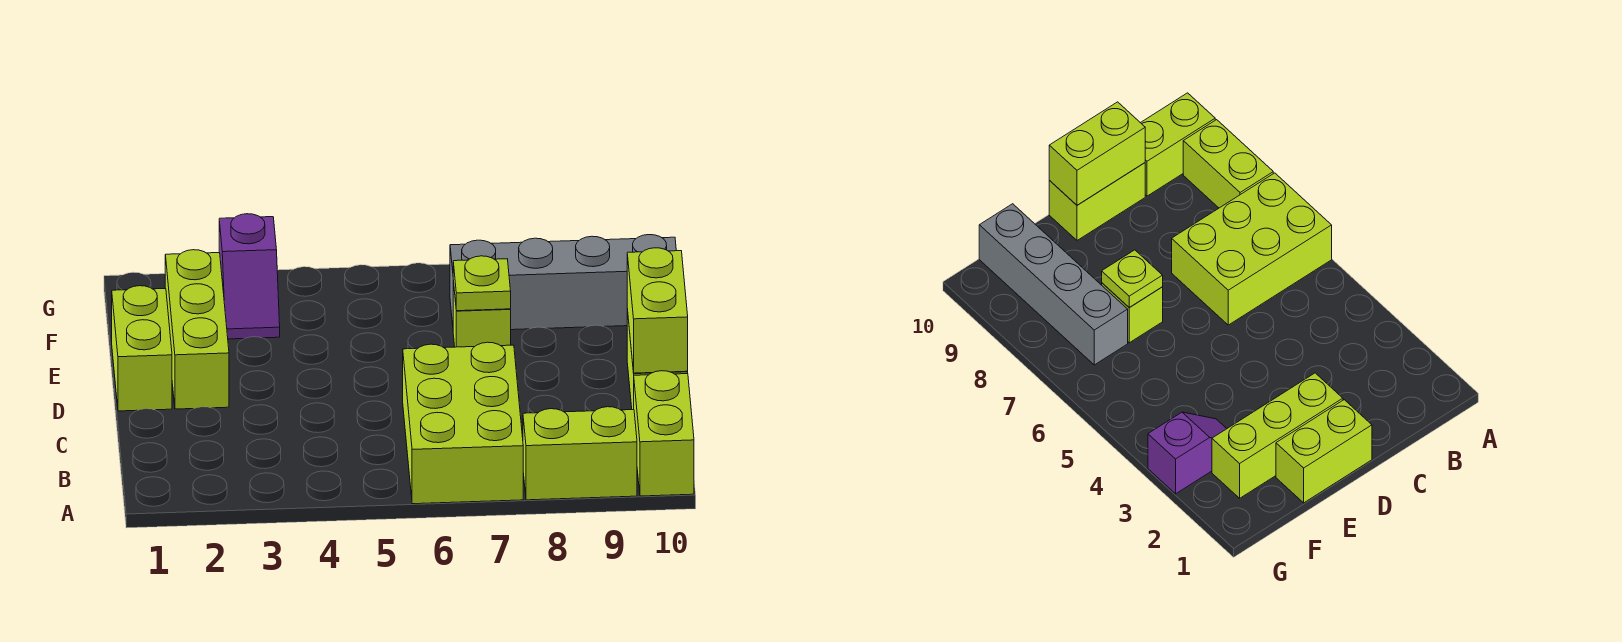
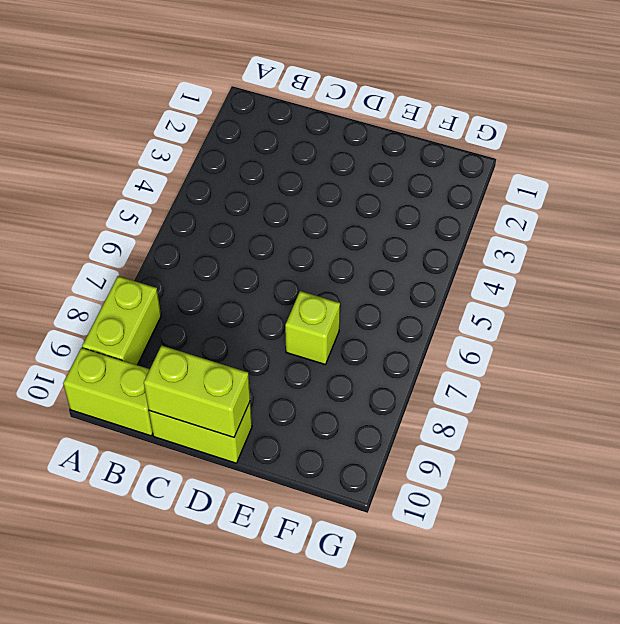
none -> lime brick A6:C7 level 1
none -> lime brick D1:E1 level 1

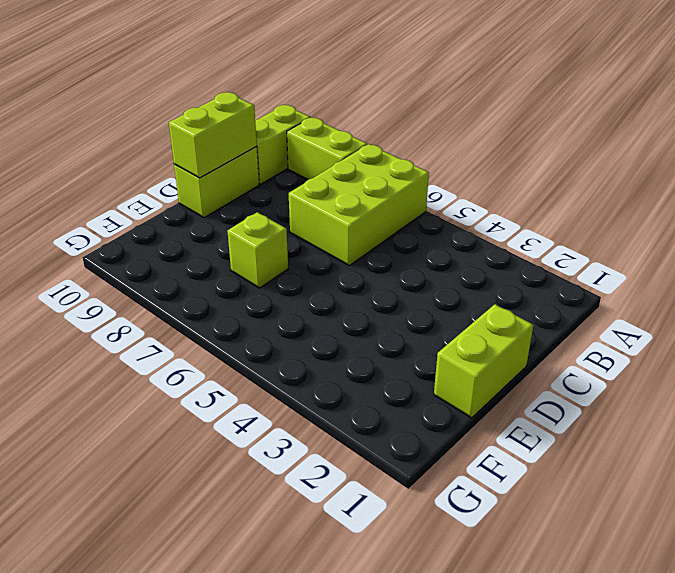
none -> lime brick D2:F2 level 1
none -> purple slope F3:G3 level 1 top G

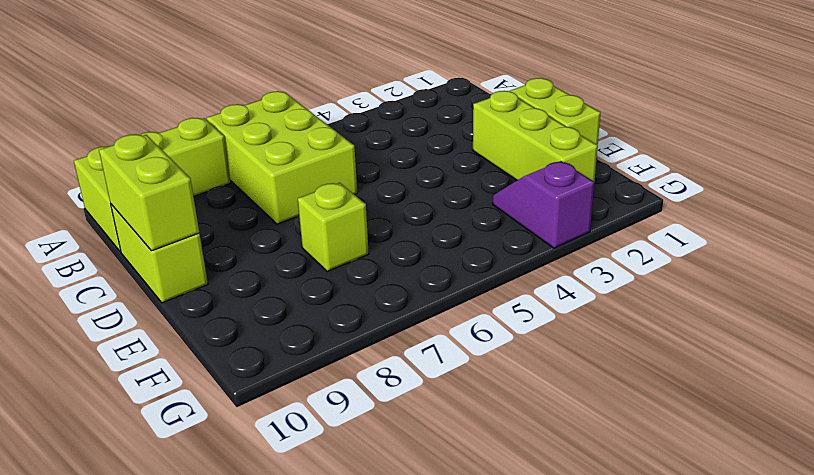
none -> grey brick F7:F10 level 1
none -> lime plate E7 level 2

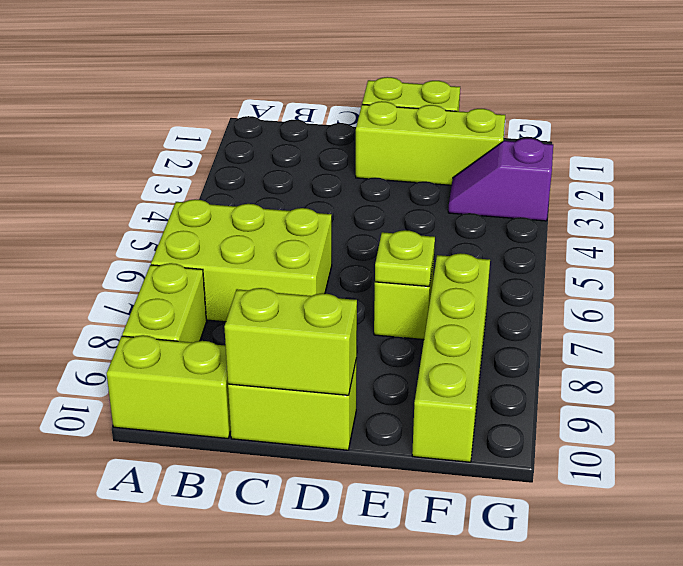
lime brick F7:F10 level 1 -> grey brick F7:F10 level 1

